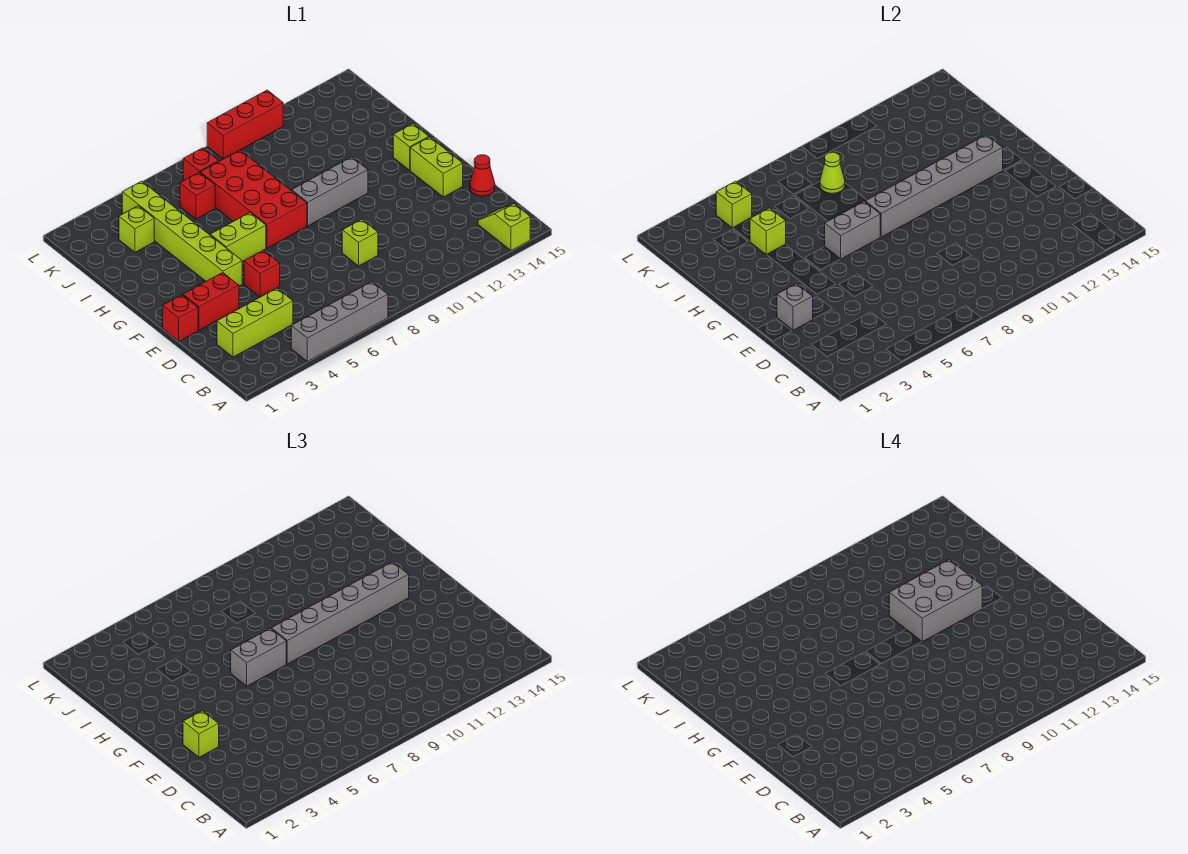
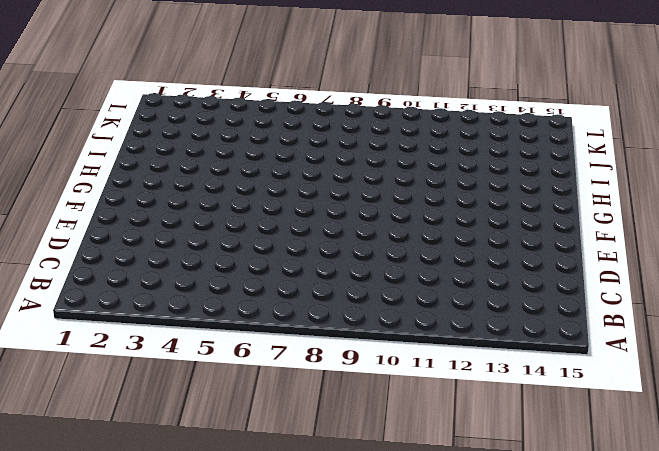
none -> grey brick A4:A7 level 1
none -> lime slope A14:B14 level 1 top A
none -> lime brick C2:C4 level 1

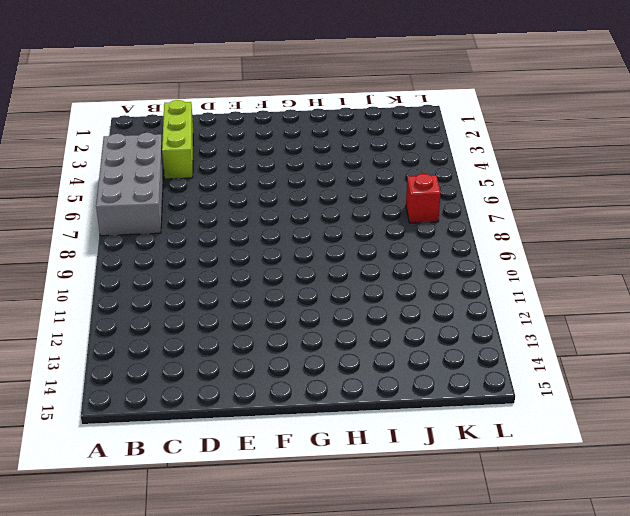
grey brick A4:B7 level 1 -> grey brick A4:A7 level 1
none -> lime slope A14:B14 level 1 top A
none -> lime brick D9 level 1
none -> red cone D15 level 1

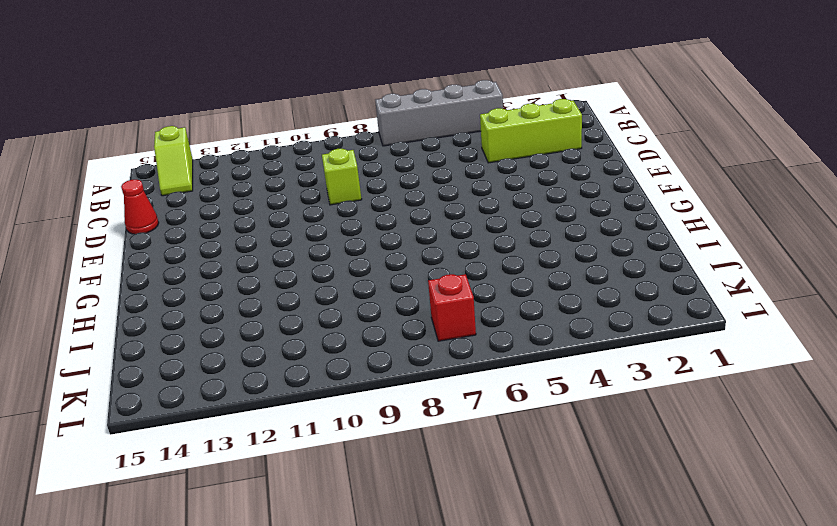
none -> red brick E1 level 1
none -> red brick E2:E3 level 1
none -> red brick E5 level 1

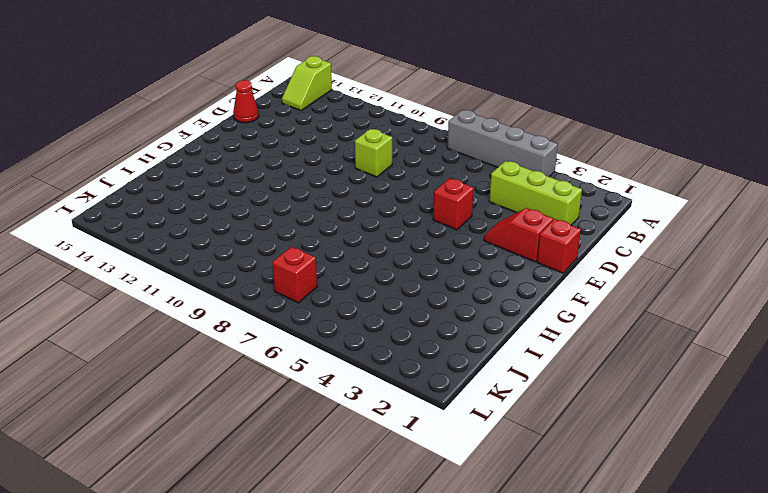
red slope E2:E3 level 1 top 2 -> red brick E2:E3 level 1
none -> lime brick E14:F14 level 1
none -> lime brick F4:K4 level 1
none -> lime brick G5:G6 level 1

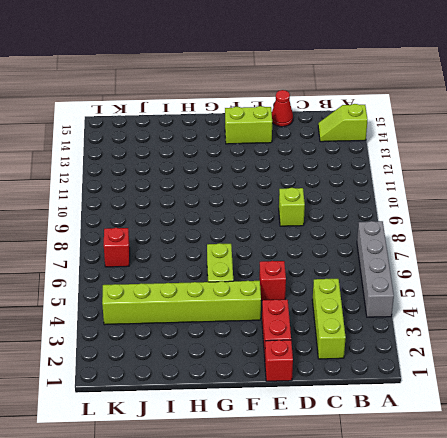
none -> red brick G7:J8 level 1
none -> grey brick G9:G11 level 1
none -> lime brick G14 level 1

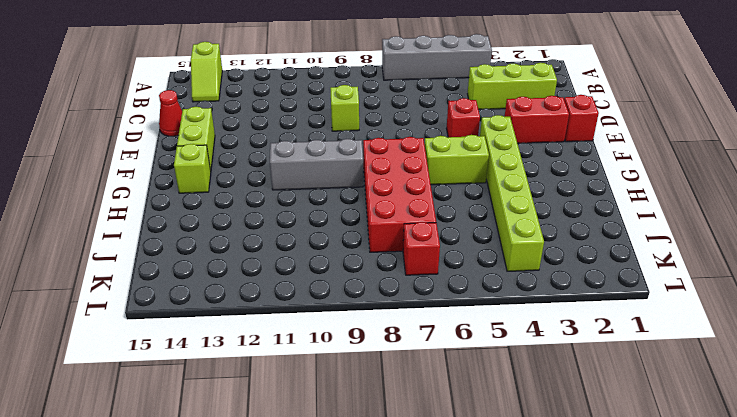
none -> lime brick J3 level 1
none -> red brick J6 level 1
none -> red brick L9:L11 level 1

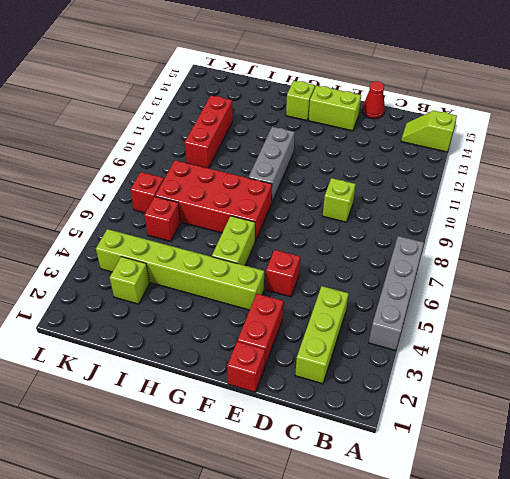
red brick J10:J12 level 1 -> red brick L9:L11 level 1
none -> grey brick E2 level 2
none -> grey brick G6:G7 level 2
none -> grey brick G8:G13 level 2

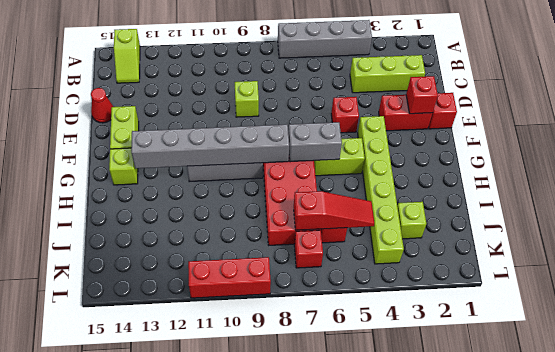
red brick E2 level 2 -> grey brick E2 level 2
red slope J5:J7 level 2 top 7 -> none
none -> lime brick I4 level 2
none -> lime cone J8 level 2
none -> lime brick K4 level 2

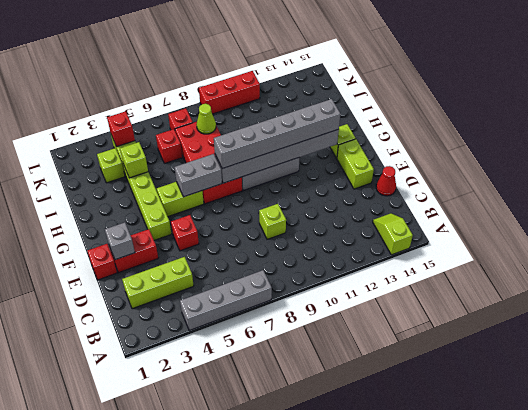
red brick K4 level 2 -> lime brick K4 level 2
none -> lime brick E2 level 3
none -> grey brick G6:G7 level 3
none -> grey brick G10:H12 level 4

